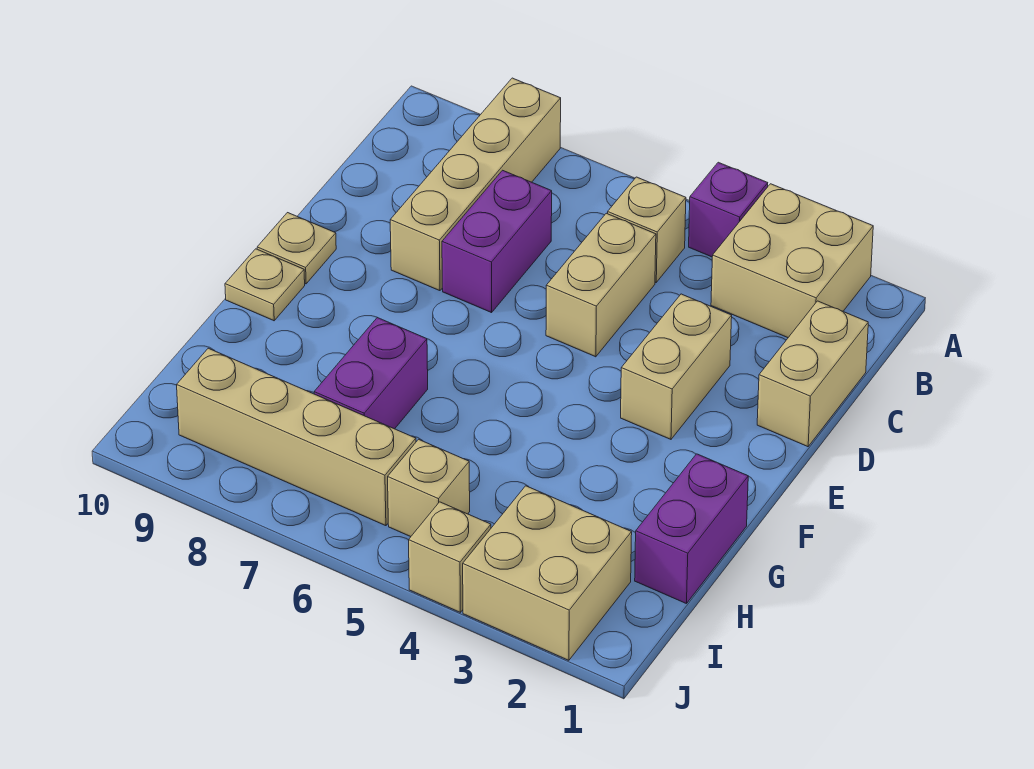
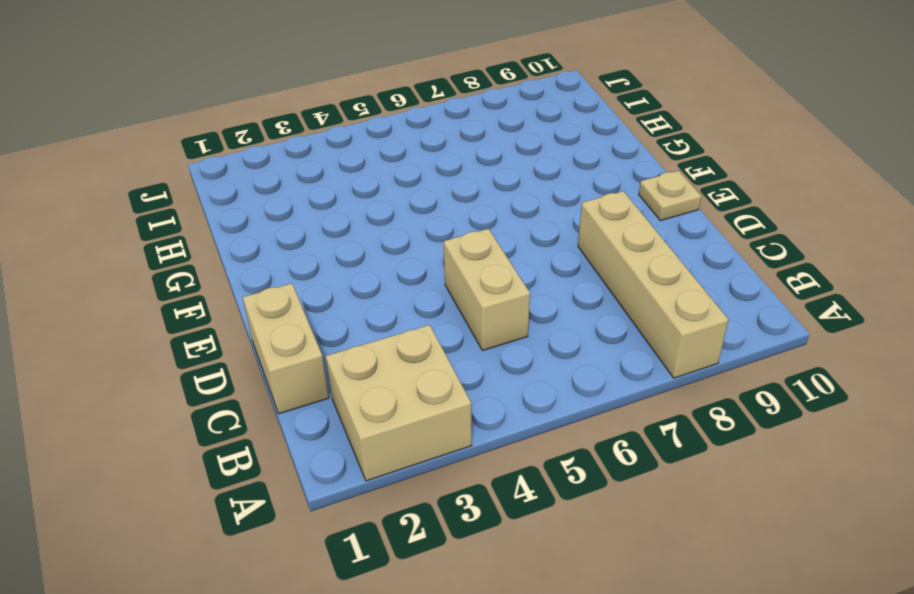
none -> purple brick A4 level 1
none -> tan brick B5 level 1
none -> purple brick C7:D7 level 1

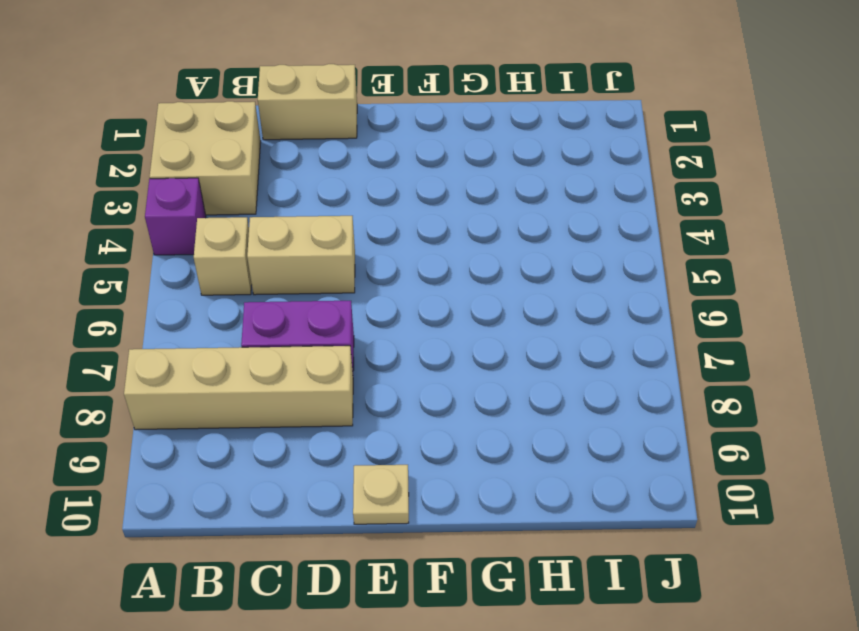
none -> tan brick D3:E3 level 1
none -> tan plate F10 level 1
none -> purple brick G1:H1 level 1

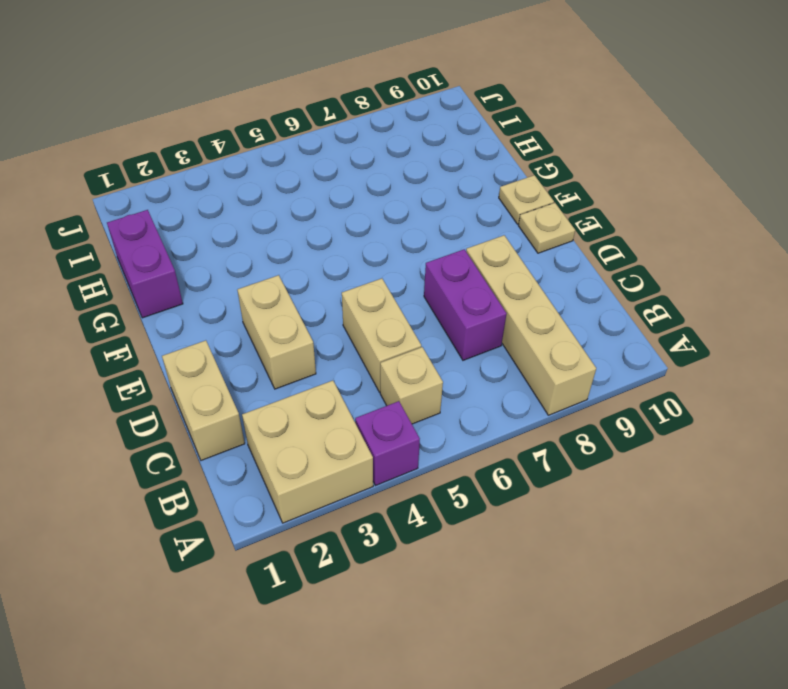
none -> purple brick G7:H7 level 1
none -> tan brick I2:J3 level 1
none -> tan brick I5 level 1

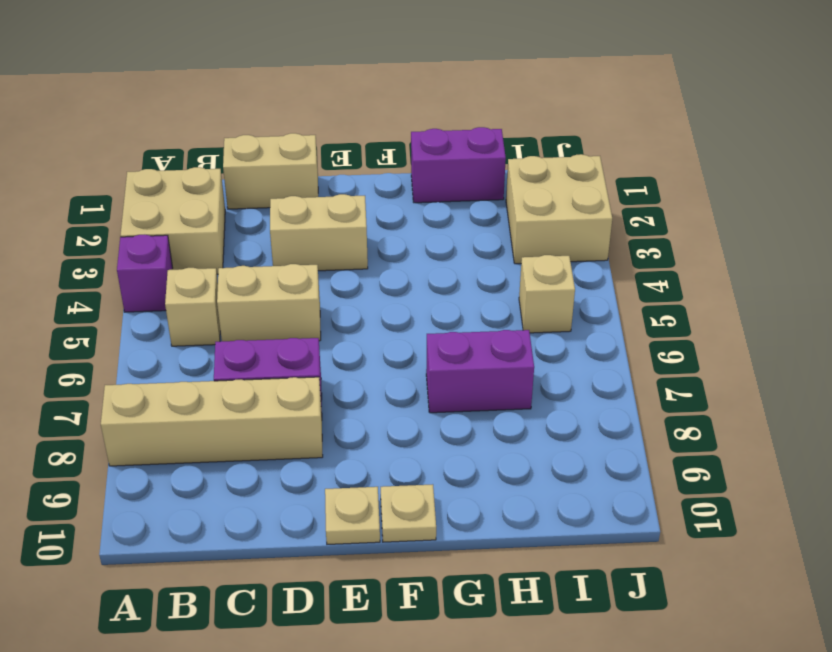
none -> tan brick I6:I9 level 1
none -> tan brick J4 level 1

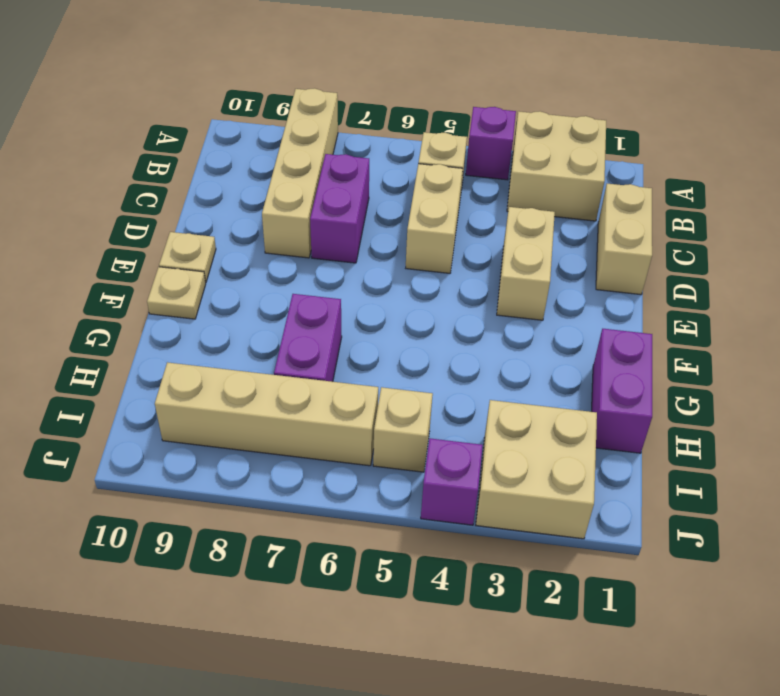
purple brick J4 level 1 -> tan brick J4 level 1

